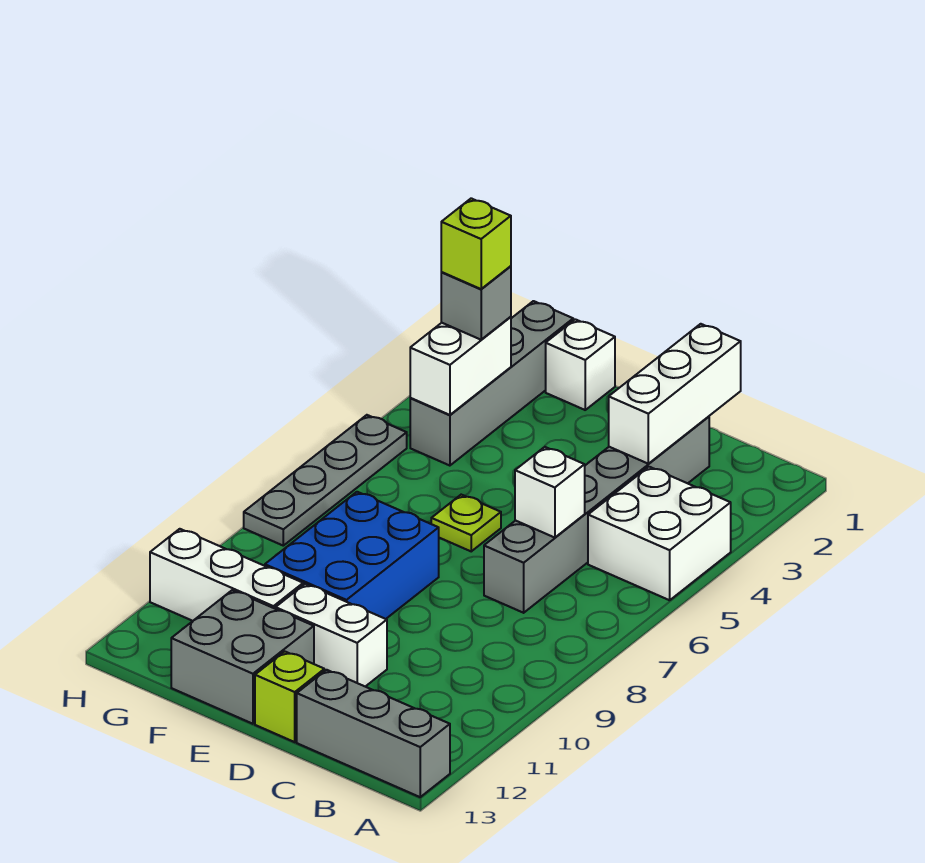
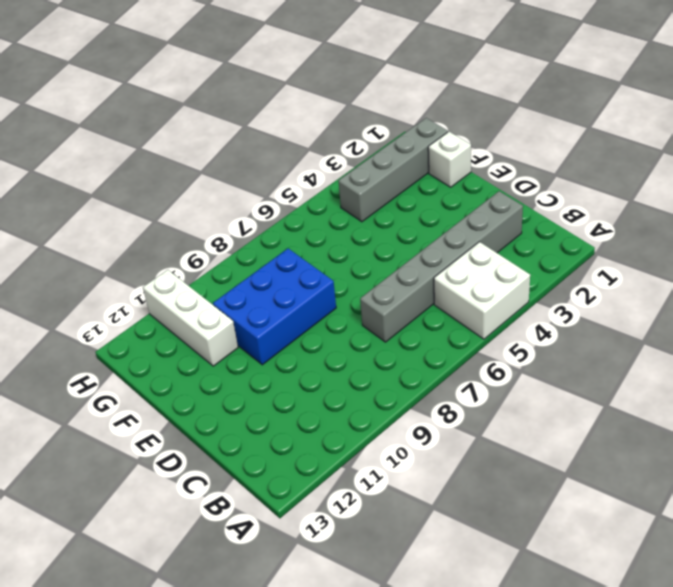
none -> grey brick A13:C13 level 1
none -> white brick D11:E11 level 1
none -> lime brick D13 level 1

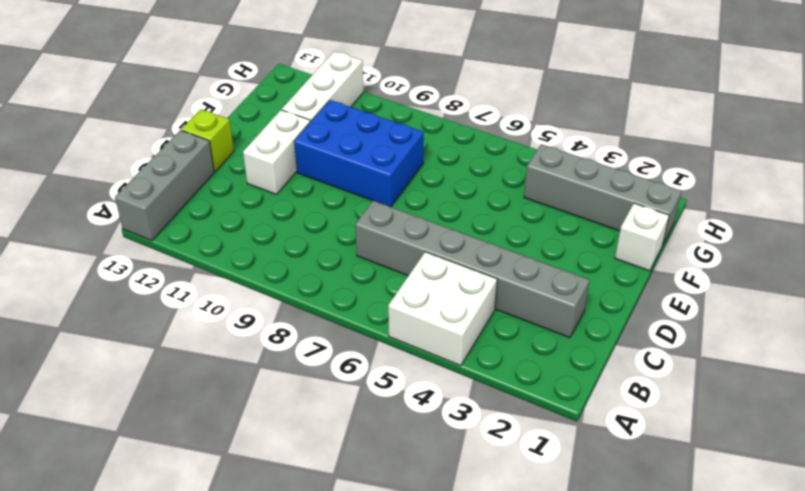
none -> lime plate E6 level 1
none -> grey brick E12:F13 level 1
none -> grey plate H5:H8 level 1

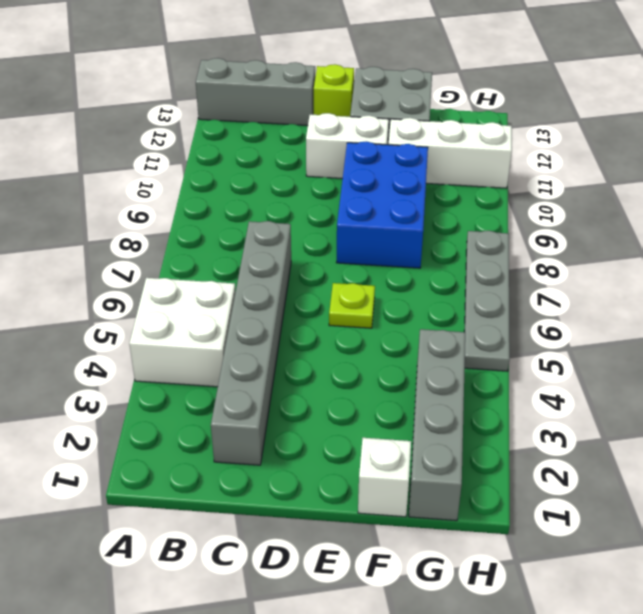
none -> white brick C1:C3 level 2
none -> white brick C6 level 2
none -> white brick G3:G4 level 2

